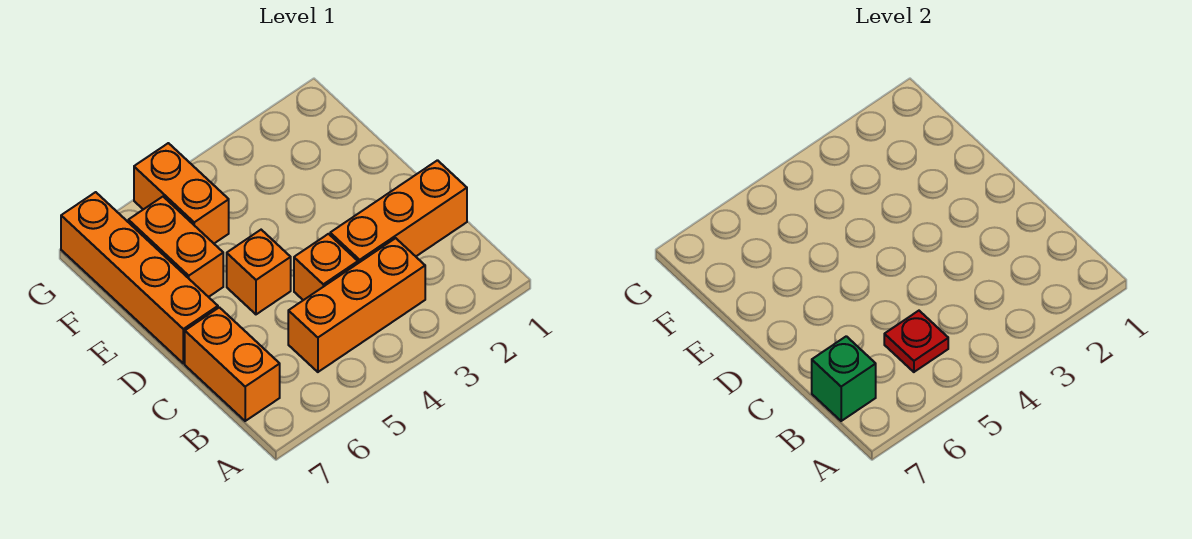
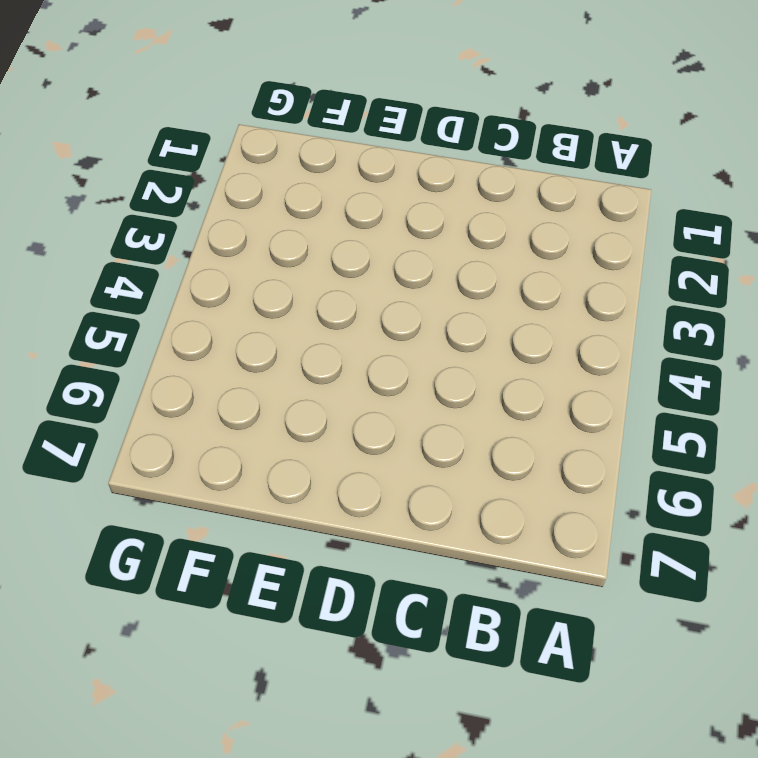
none -> orange brick B3:B5 level 1
none -> orange brick B7:C7 level 1

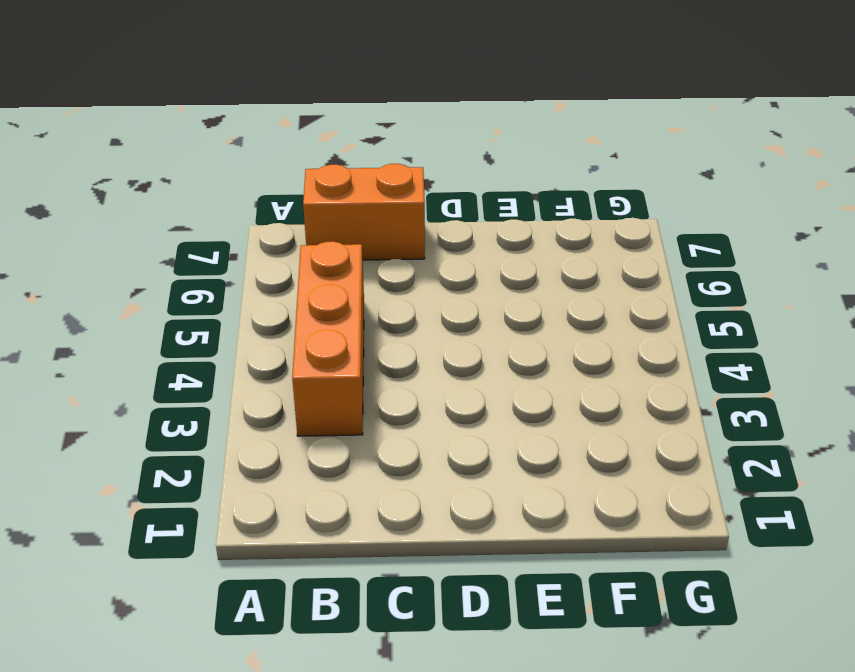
none -> orange brick C1:C3 level 1
none -> orange brick C4 level 1

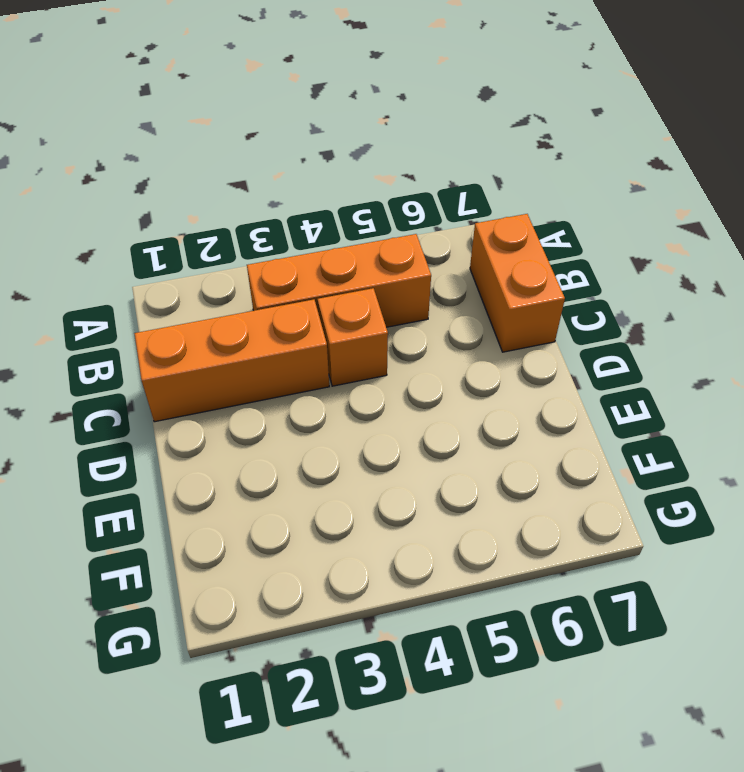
none -> orange brick D5 level 1
none -> orange brick D7:G7 level 1

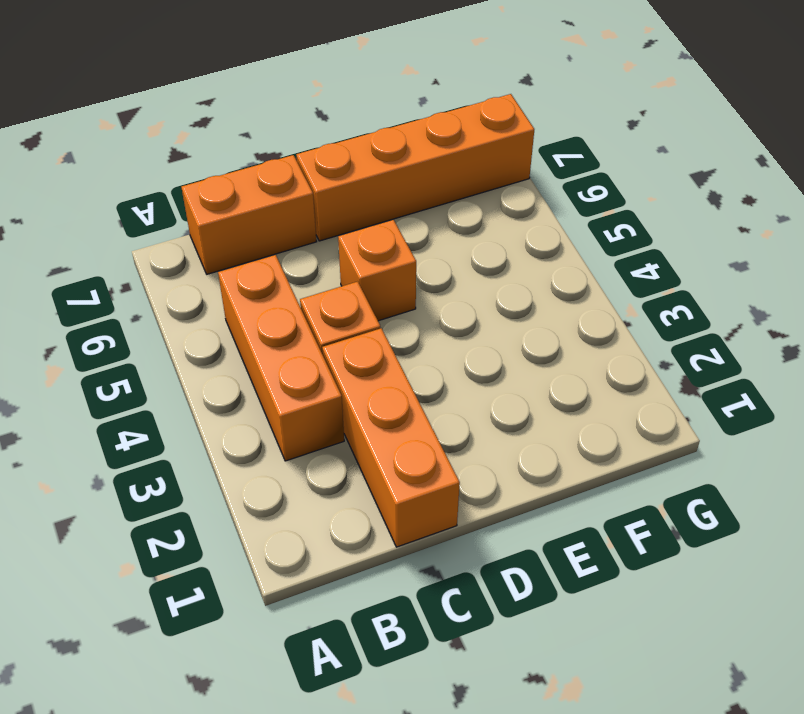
none -> orange brick E6:F6 level 1
none -> orange brick F5:G5 level 1

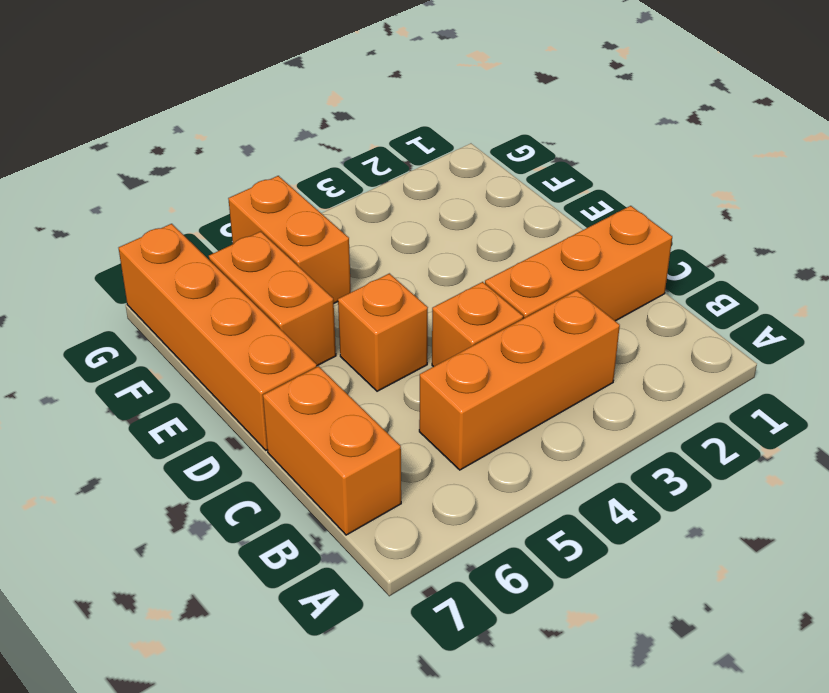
none -> red plate B5 level 2
none -> green brick B7 level 2

